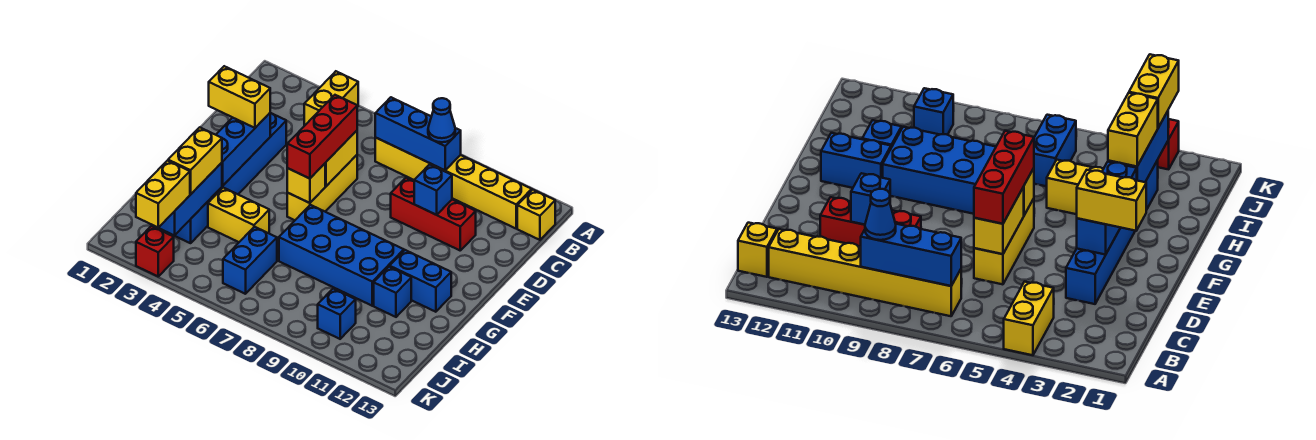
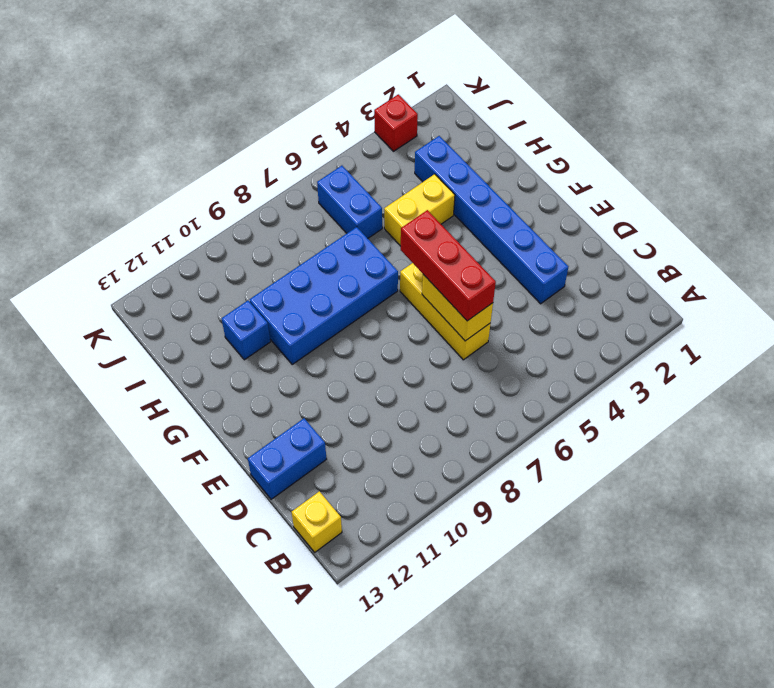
blue brick D12:D13 level 1 -> blue brick G11:G12 level 1
none -> yellow brick A4:B4 level 1
none -> yellow brick B7:B12 level 1
none -> red brick D9:D11 level 1

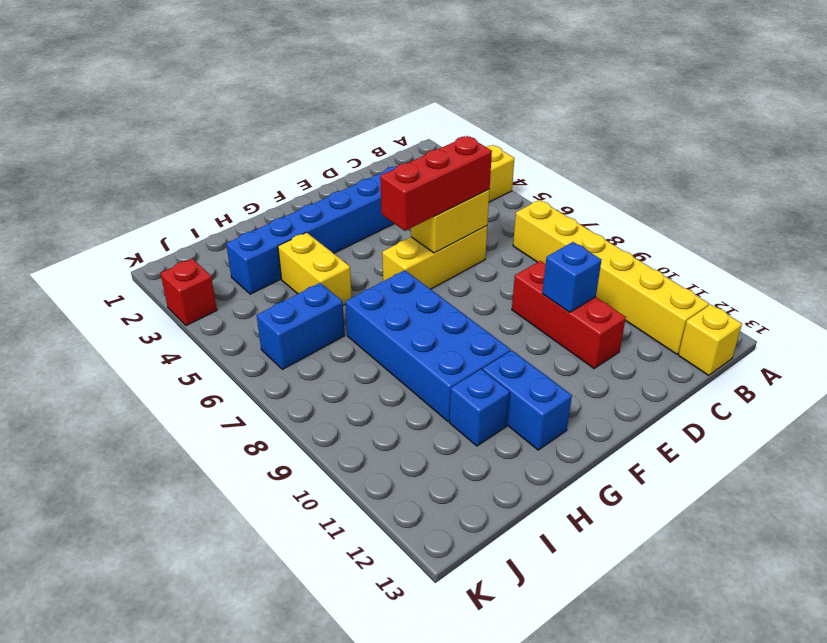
none -> blue brick J10 level 1
none -> blue brick B7:B9 level 2
none -> blue brick E3:G3 level 2

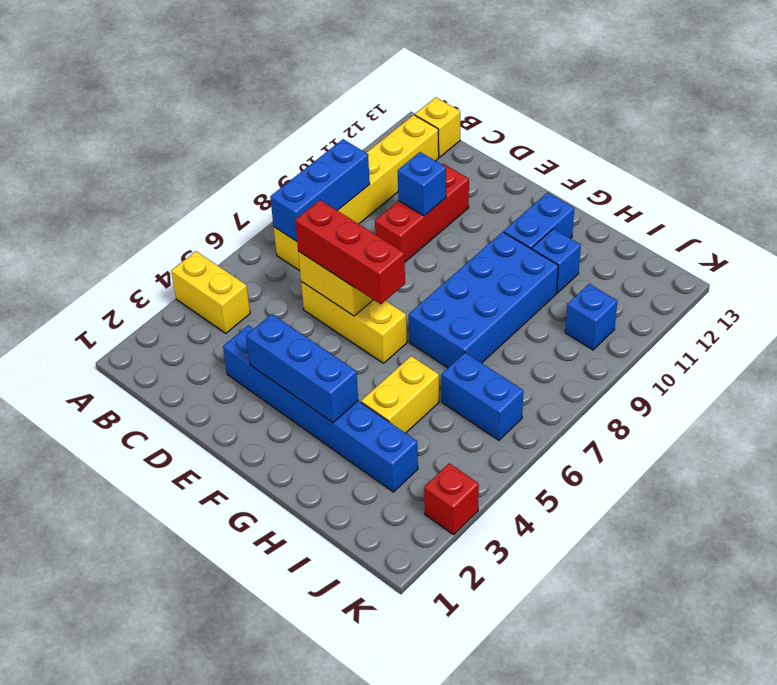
none -> yellow brick F6 level 2
none -> blue brick H3:J3 level 2
none -> blue cone B9 level 3

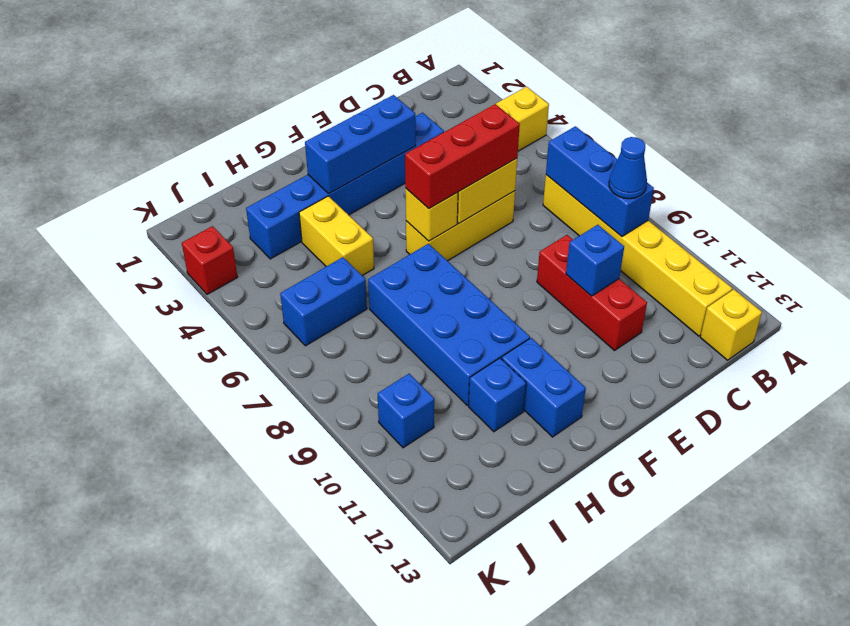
none -> blue brick H3:J3 level 2
none -> yellow brick E2:E3 level 3
none -> yellow brick H3:I3 level 3

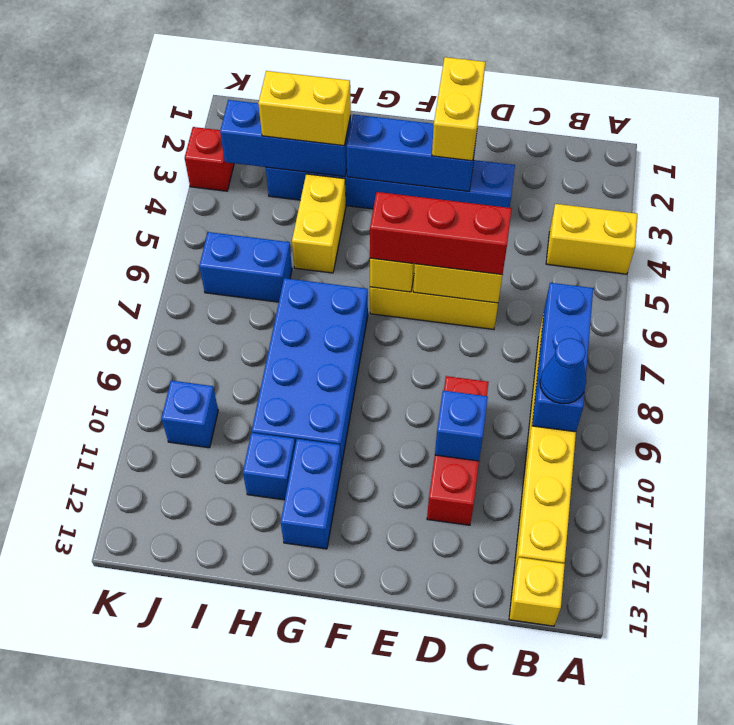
none -> yellow brick J3:K3 level 3

